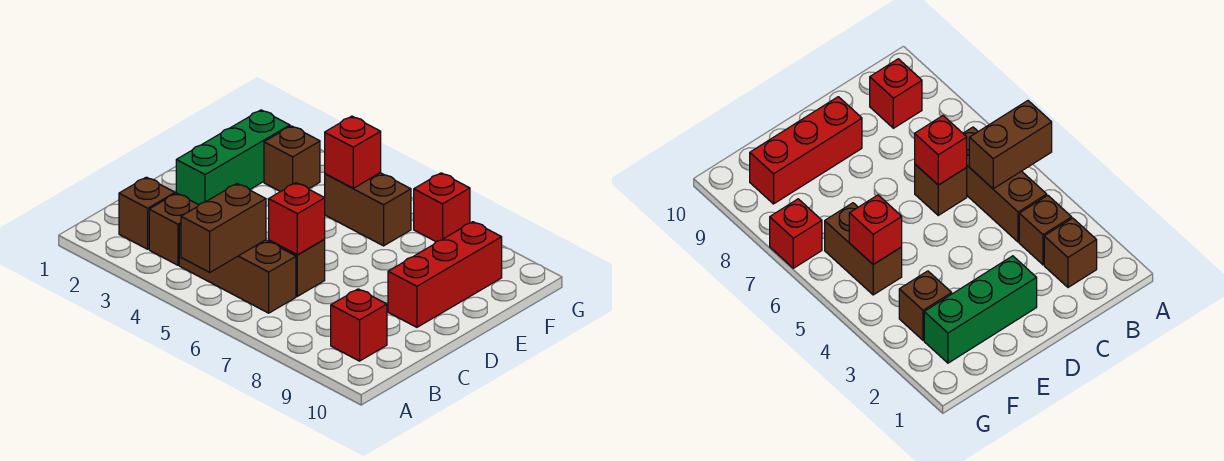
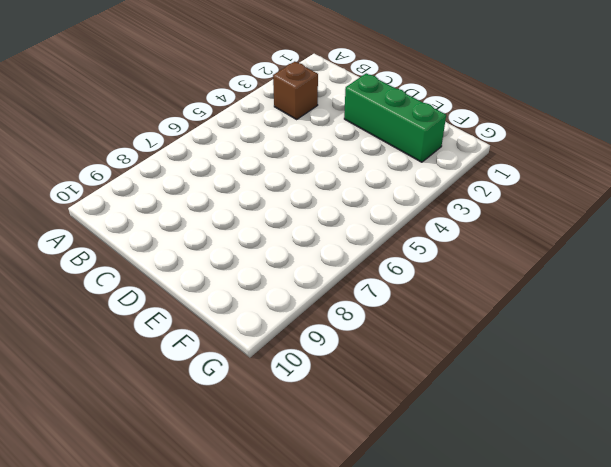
none -> brown brick B2 level 1
none -> brown brick B4:B6 level 1
none -> red brick B9 level 1

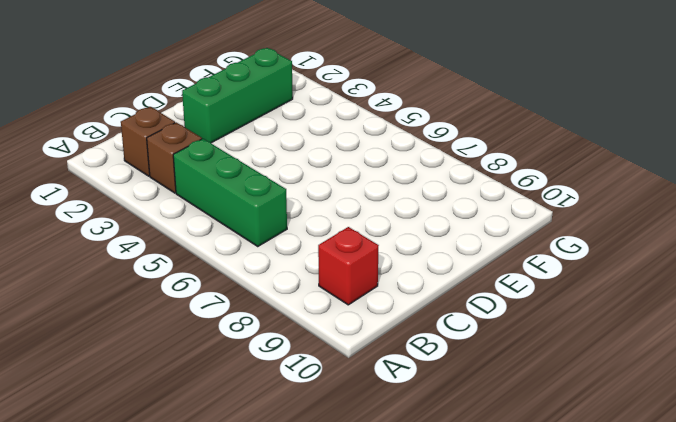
green brick B4:B6 level 1 -> brown brick B4:B6 level 1
none -> brown brick C6 level 1
none -> red brick D9:F9 level 1
none -> brown brick F3 level 1

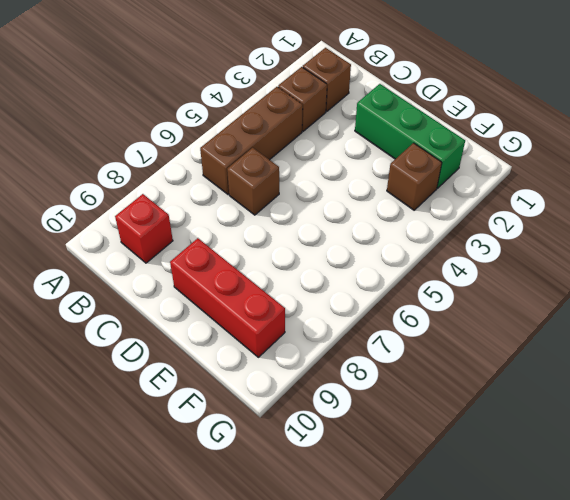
none -> brown brick F5:F6 level 1
none -> red brick G7 level 1
none -> brown brick A5:B5 level 2

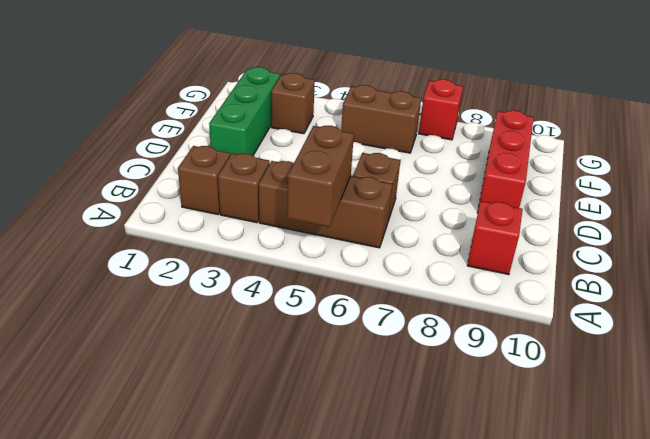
none -> red brick C6 level 2
none -> red brick F5 level 2

